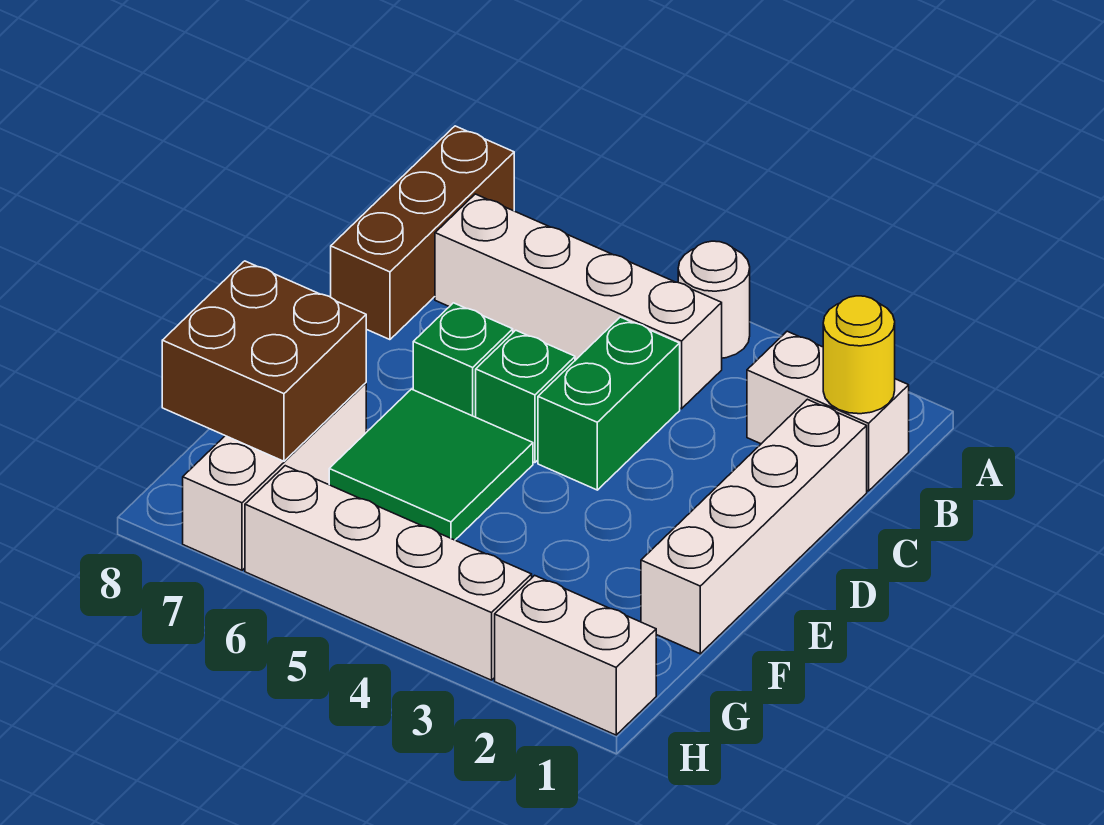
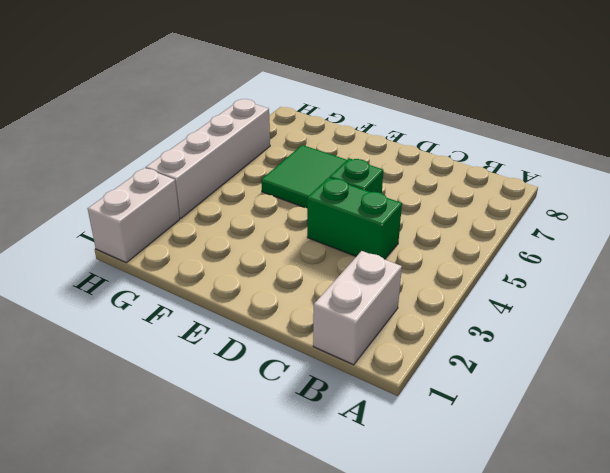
none -> white round brick A4 level 1
none -> brown brick A8:C8 level 1
none -> white brick B4:B7 level 1

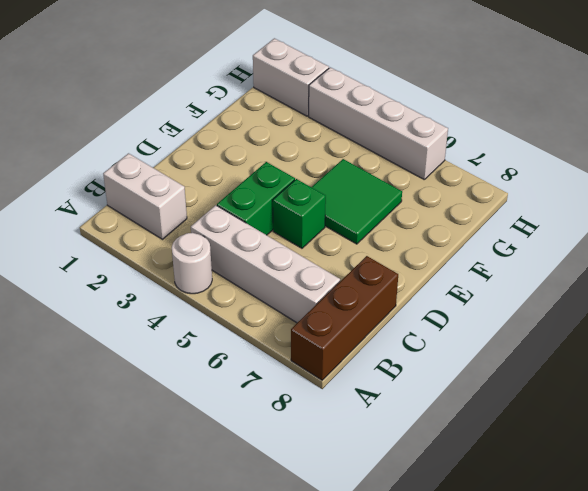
none -> white brick C1:F1 level 1
none -> green brick D6 level 1
none -> white brick F7:H7 level 1

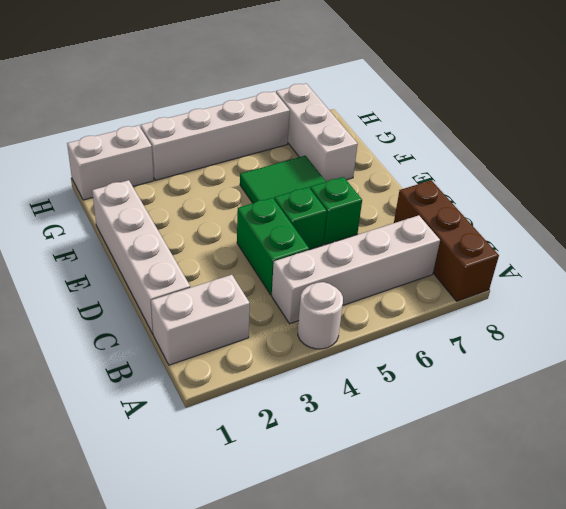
none -> yellow round brick B1 level 2
none -> brown brick F7:G8 level 2

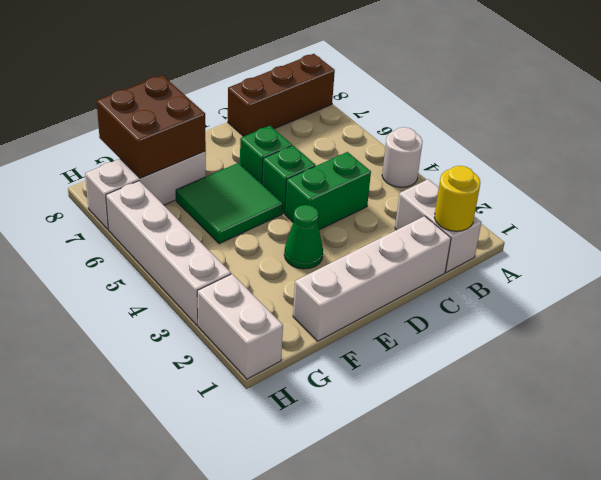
green cone E3 level 1 -> none
none -> white brick B4:B7 level 1

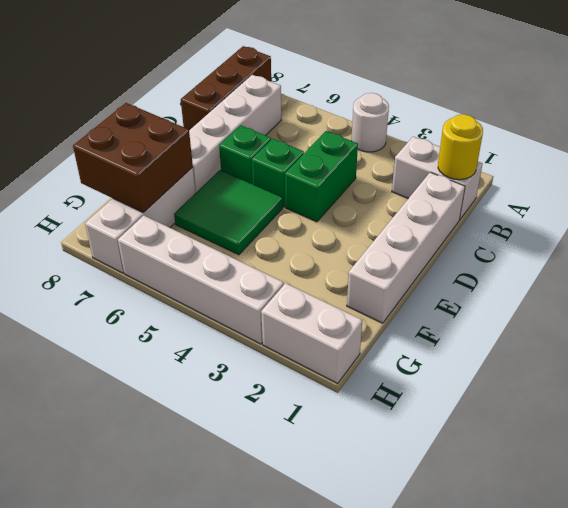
white brick B7:E7 level 1 -> white brick B4:B7 level 1

